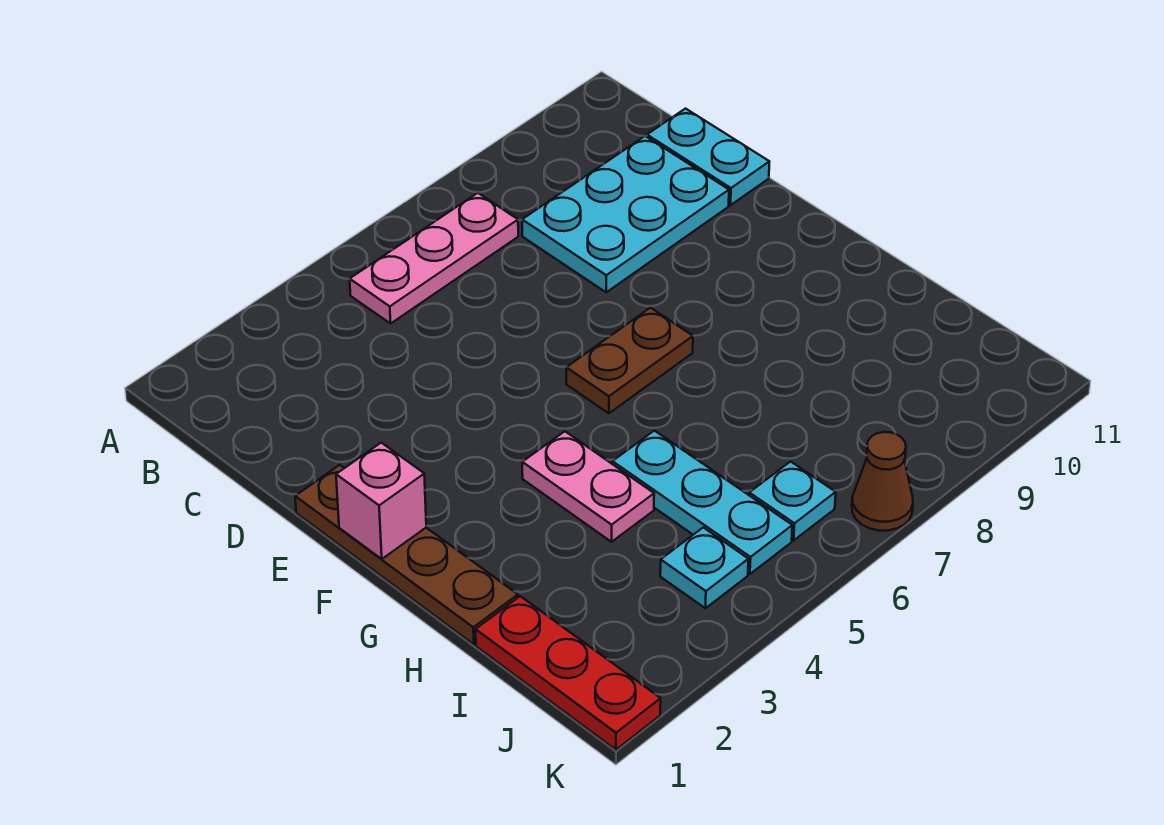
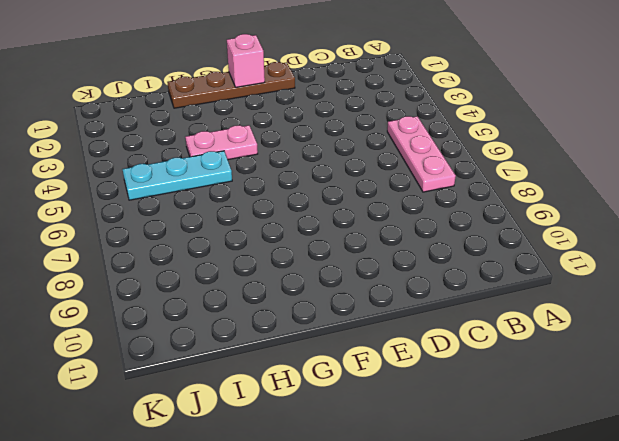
none -> cyan plate C8:D10 level 1
none -> cyan plate C11:D11 level 1
none -> brown plate F6:F7 level 1

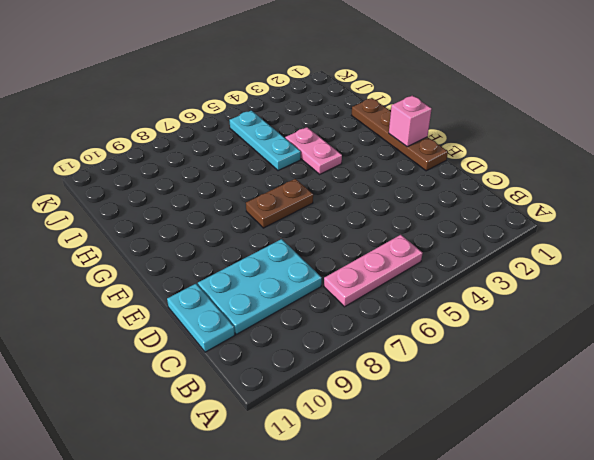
none -> red plate I1:K1 level 1
none -> cyan plate J4 level 1
none -> cyan plate J6 level 1

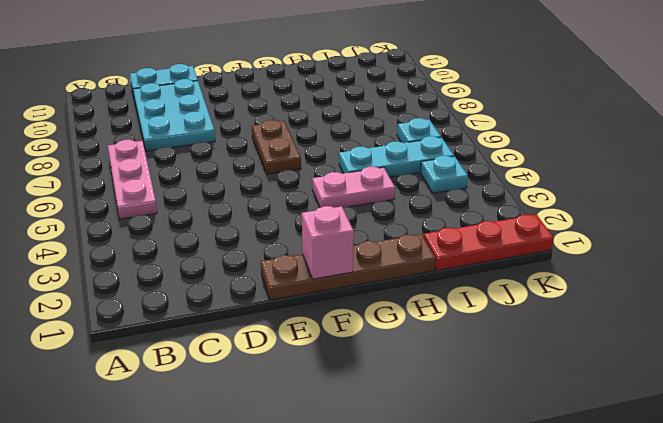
none -> brown cone K7 level 1

